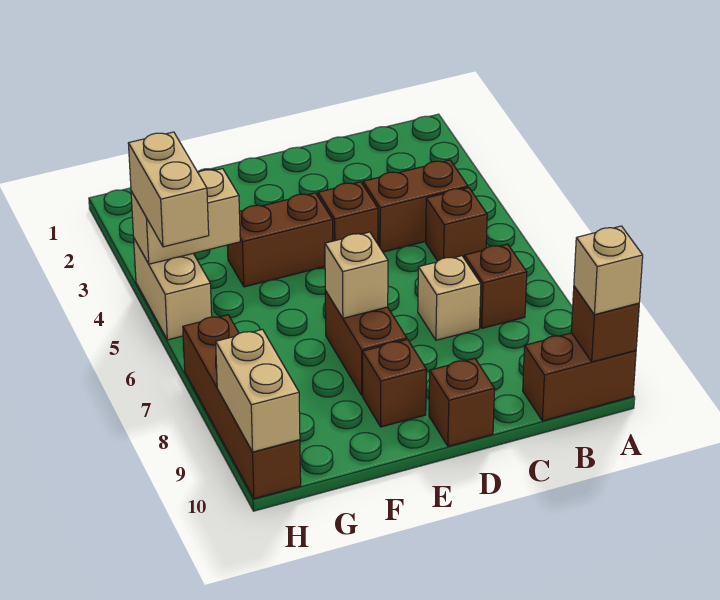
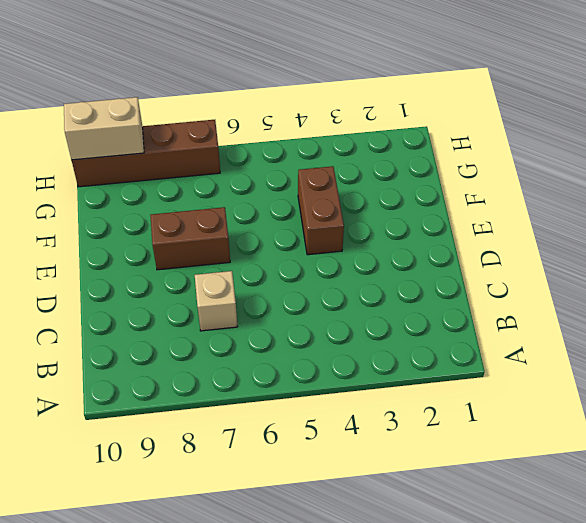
none -> brown brick A10:B10 level 1
none -> brown brick B4:C4 level 1
none -> brown brick B5 level 1

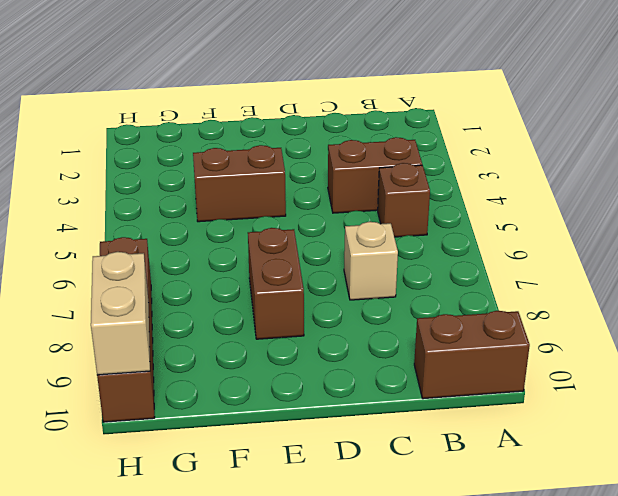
none -> brown brick B7 level 1
none -> brown brick D4 level 1
none -> brown brick D10 level 1

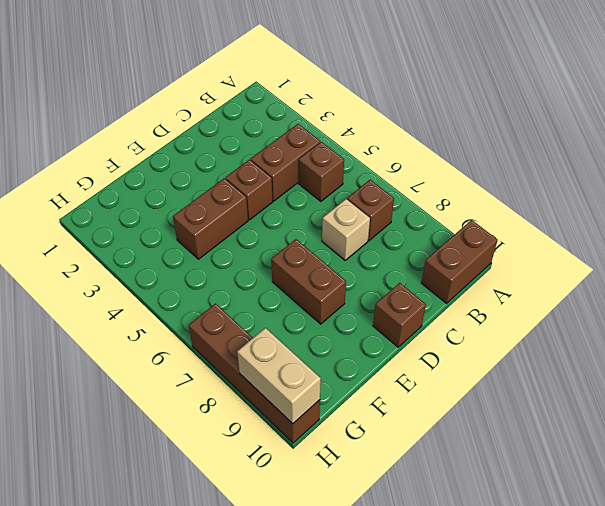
none -> brown brick E9 level 1
none -> tan brick H4:H5 level 1
none -> brown brick A10 level 2

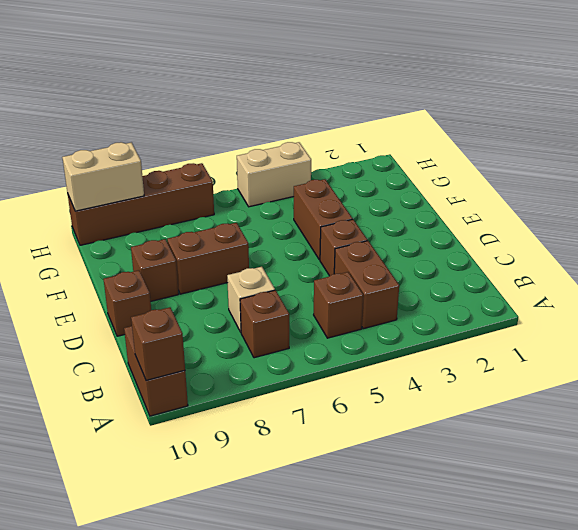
none -> tan brick E7 level 2
none -> tan brick G4:H4 level 2
none -> tan brick A10 level 3

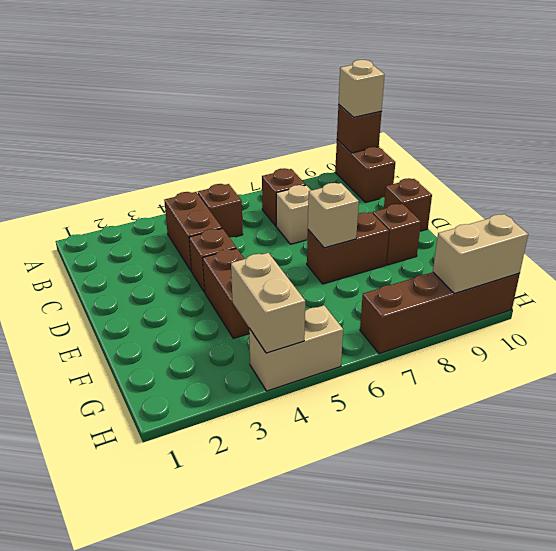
none -> tan brick H4:H5 level 3

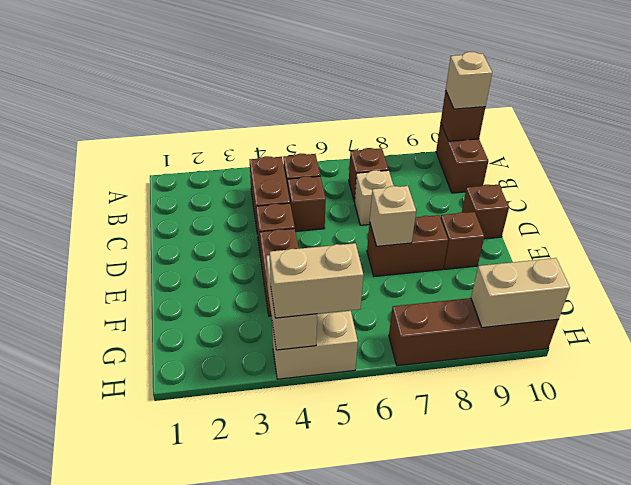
brown brick C5 level 1 -> none

